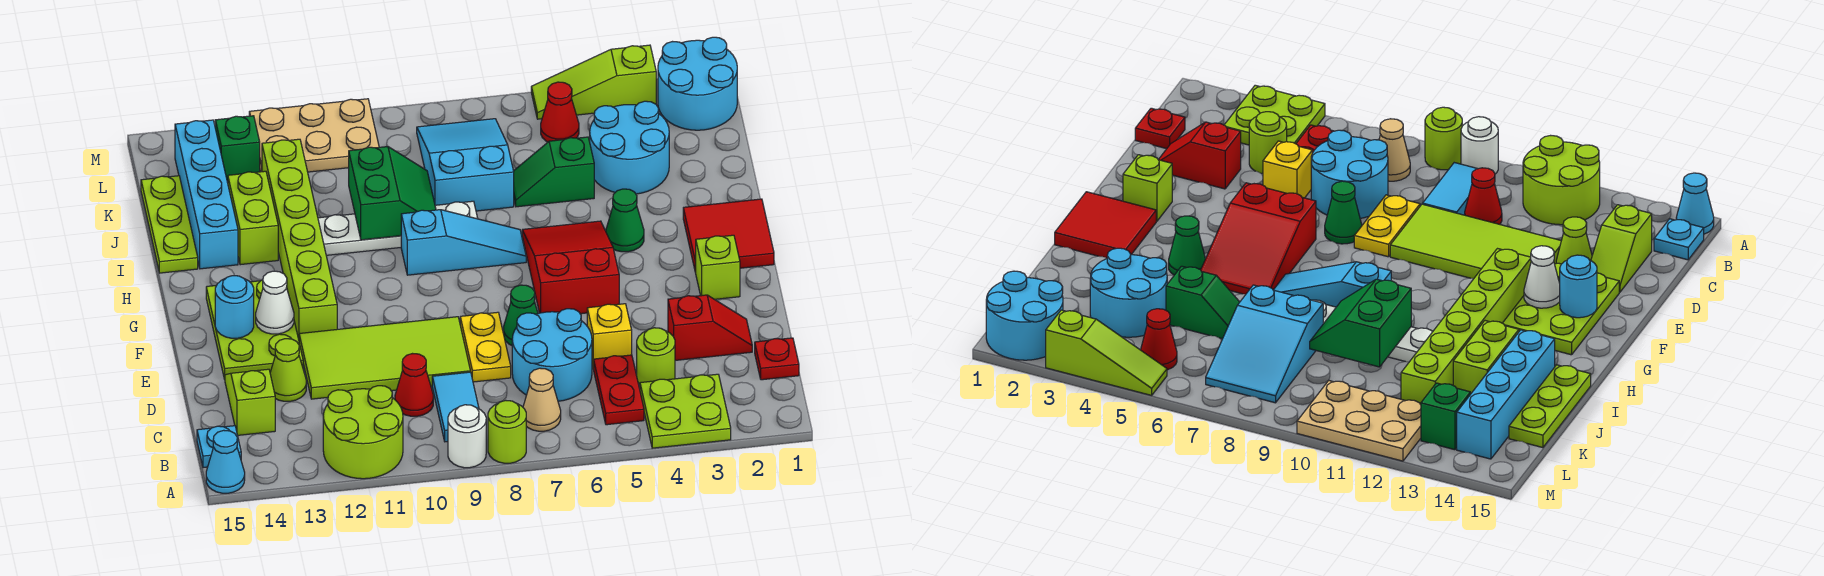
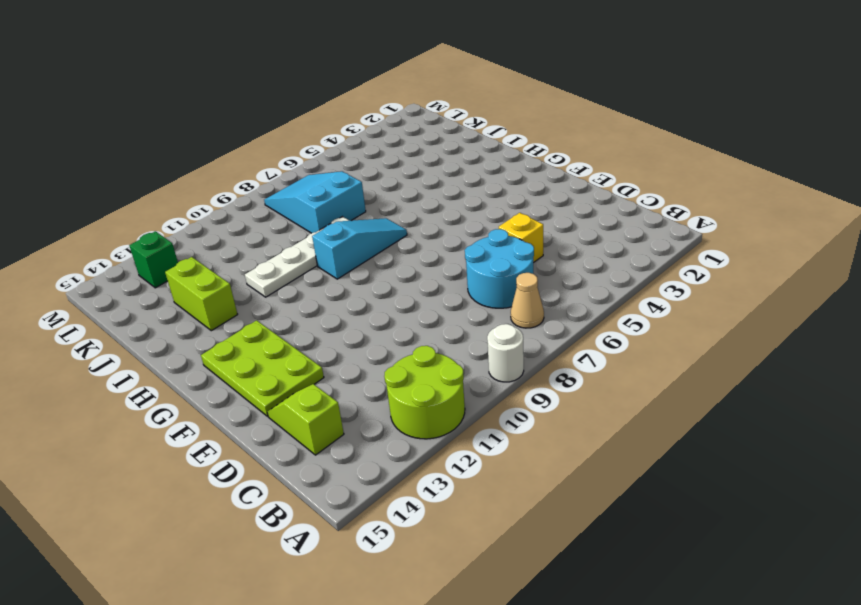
none -> lime plate A3:B4 level 1
none -> lime round brick A8 level 1
none -> cyan cone A15 level 1
none -> red plate B5:C5 level 1

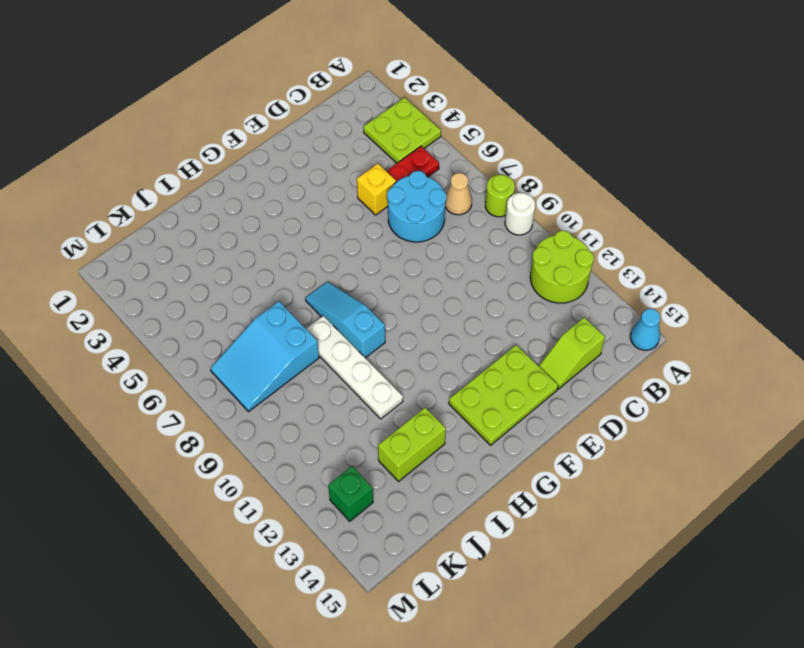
none -> cyan tile B9:C9 level 1
none -> cyan plate B15 level 1
none -> red plate C1 level 1
none -> lime round brick C4 level 1

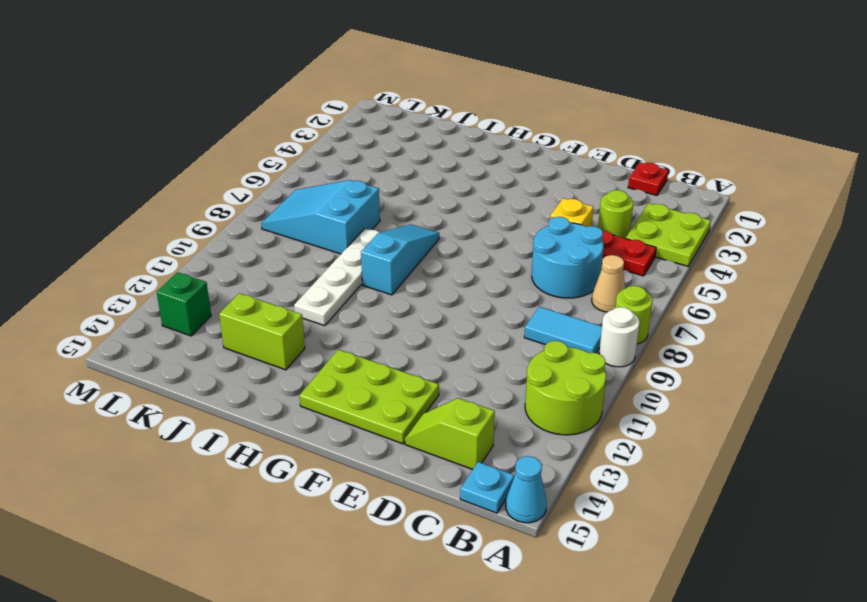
none -> red cone C10 level 1
none -> red slope D2:D3 level 1 top 3
none -> yellow plate D8:E8 level 1
none -> lime tile D9:E12 level 1

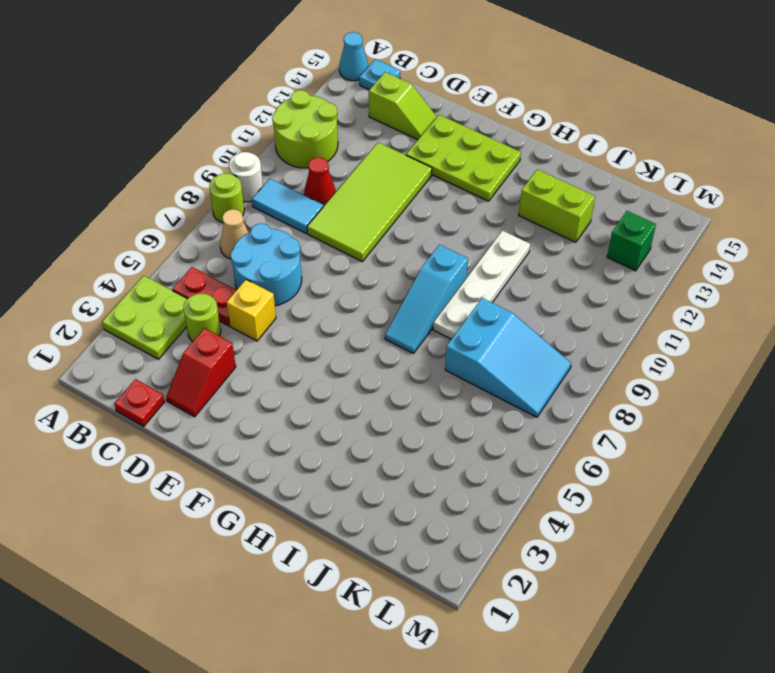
none -> yellow plate D8:E8 level 1
none -> lime cone D13 level 1
none -> green cone E7 level 1
none -> lime brick F2 level 1

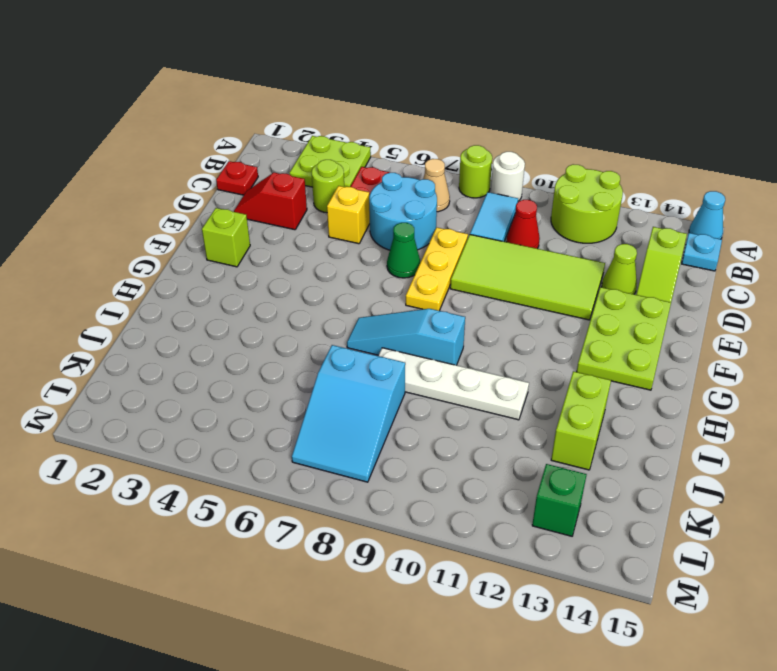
yellow plate D8:F8 level 1 -> yellow plate D8:E8 level 1
none -> red slope F5:H6 level 1 top F
none -> lime brick F12:K12 level 1
none -> red tile G1:H2 level 1
none -> green cone H4 level 1

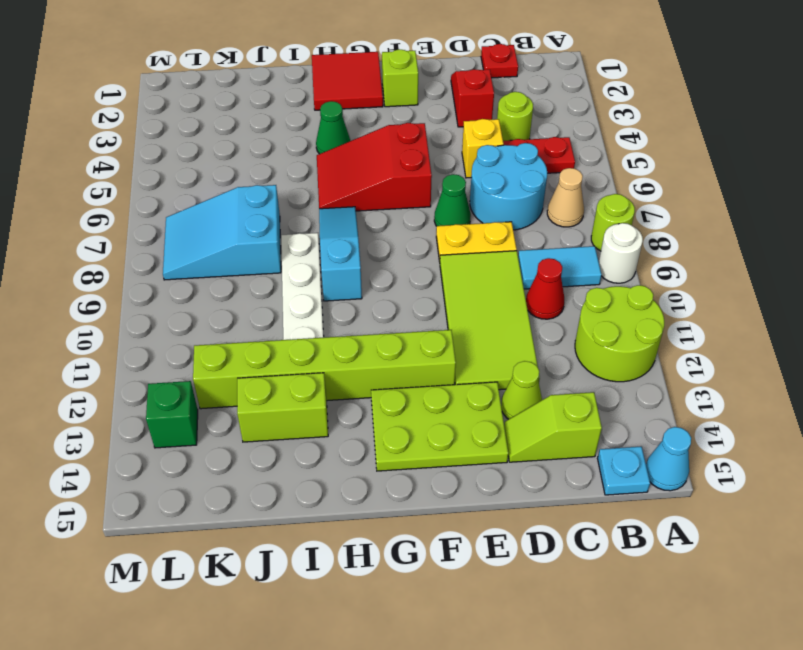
none -> lime plate A3:B4 level 1
none -> cyan brick I14:L14 level 1
none -> lime plate I15:K15 level 1
none -> cyan round brick J3:K4 level 1

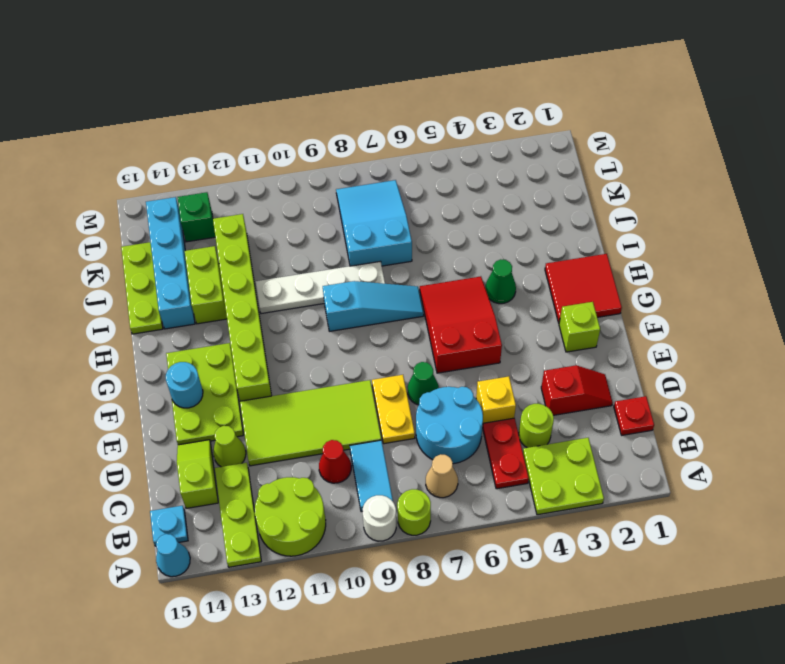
lime plate A13:C13 level 1 -> none
none -> cyan round brick J3:K4 level 1
none -> green slope J5:J6 level 1 top 5
none -> cyan round brick L1:M2 level 1
none -> red cone L5 level 1

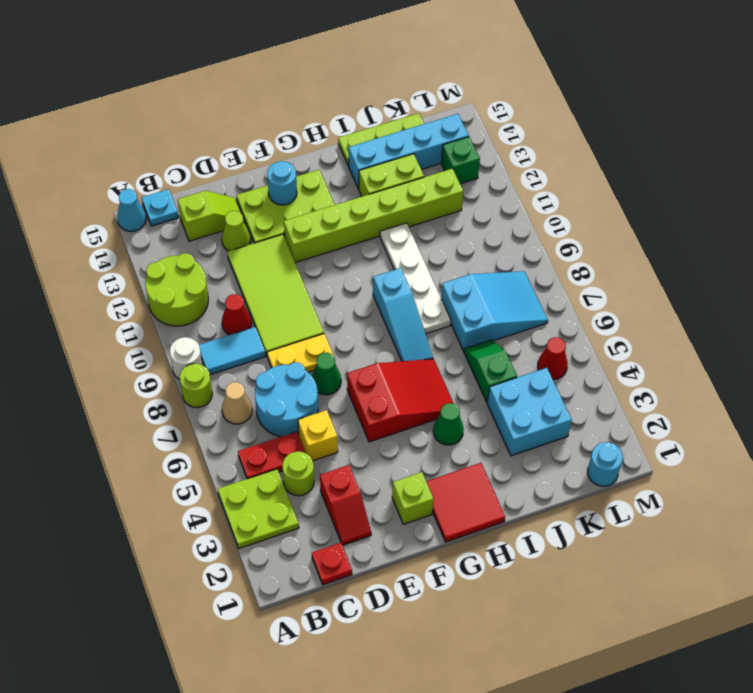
cyan brick J3:K4 level 1 -> cyan round brick J3:K4 level 1
cyan round brick L1 level 1 -> cyan round brick L1:M2 level 1
none -> tan plate L10:M12 level 1
none -> lime slope M3:M5 level 1 top 3
none -> white cone F13 level 2
none -> green slope I9:J10 level 2 top 10

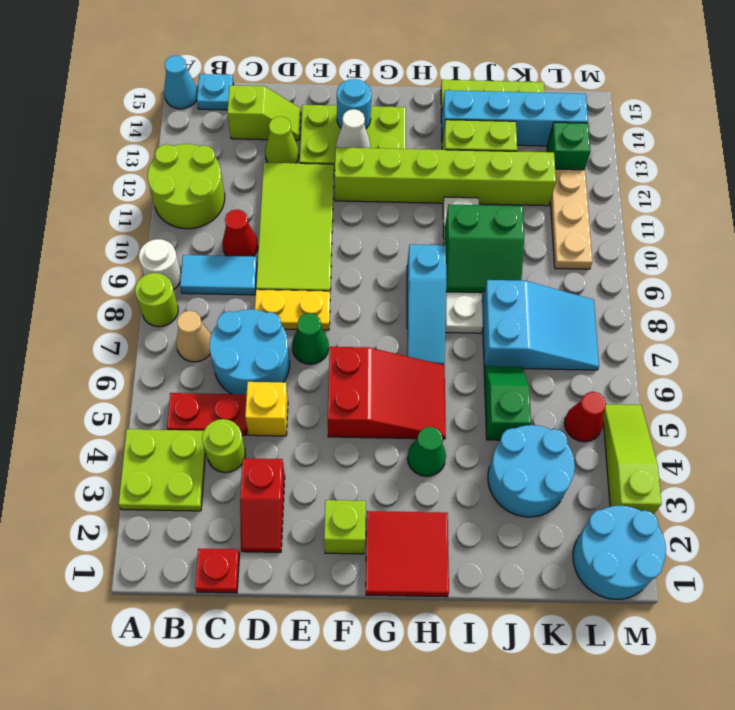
tan plate L10:L12 level 1 -> tan plate L10:M12 level 1

